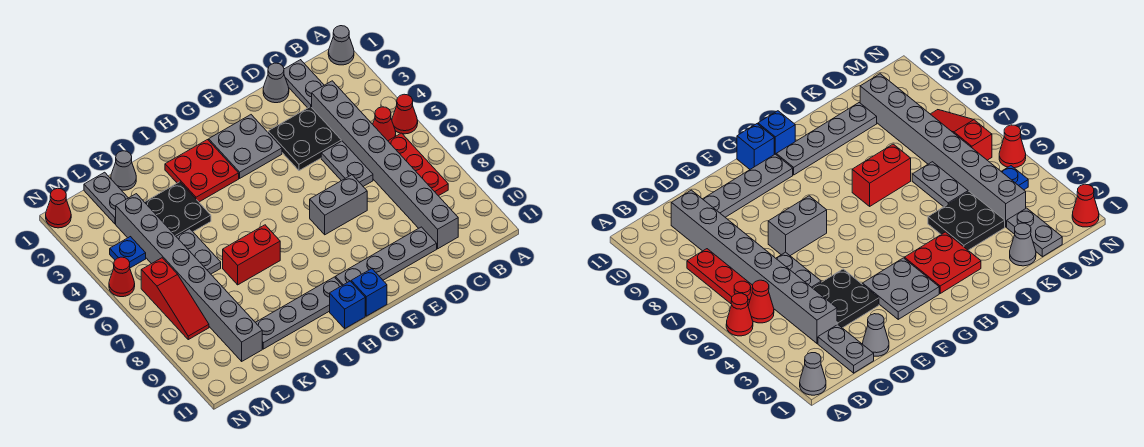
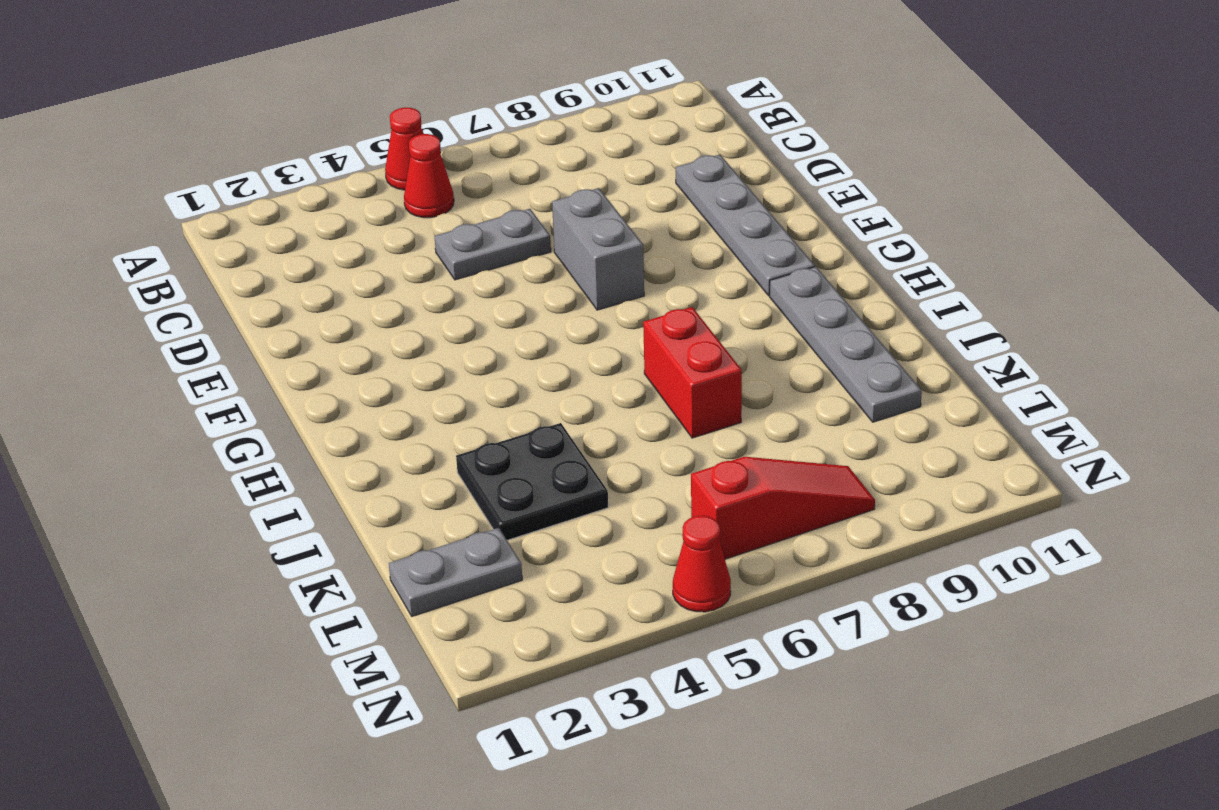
none -> grey cone A1 level 1
none -> red plate B6:B8 level 1
none -> grey plate C1:C2 level 1

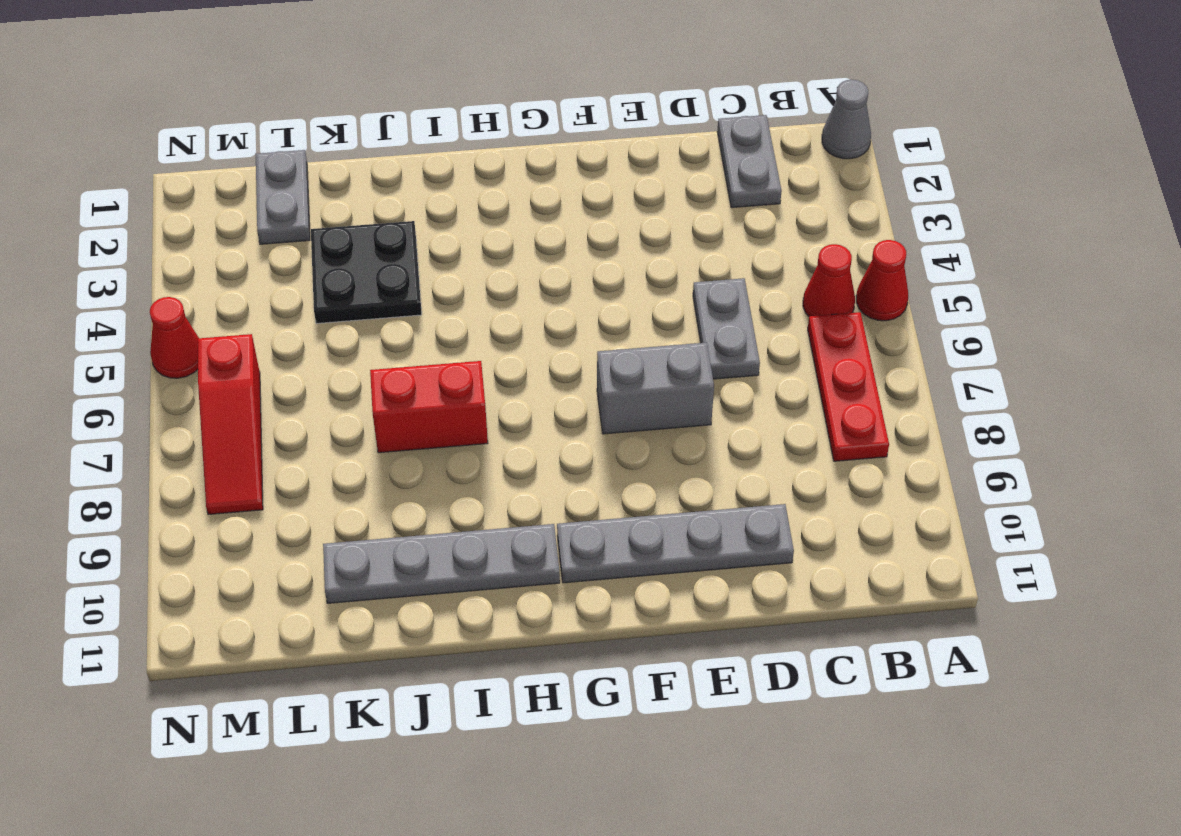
none -> grey brick C3:C10 level 1
none -> grey cone D1 level 1
none -> black plate D3:E4 level 1

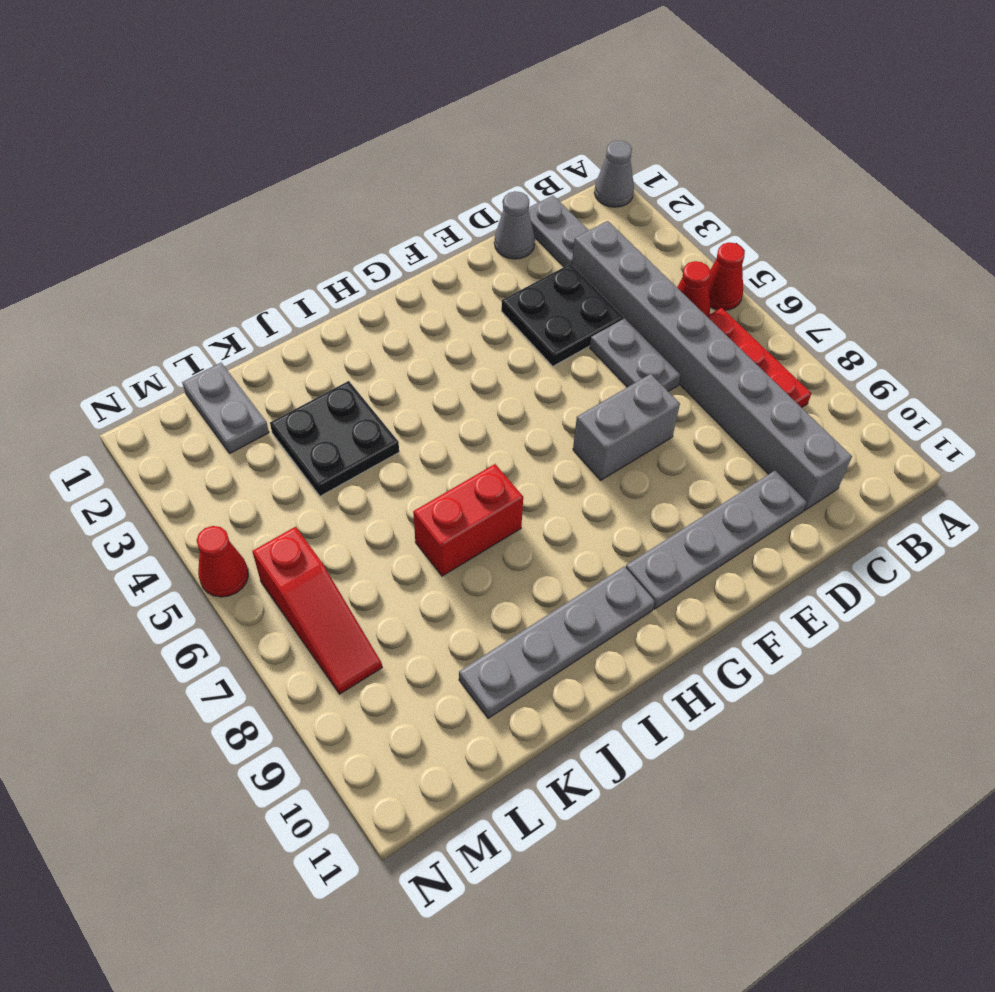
none -> grey plate F2:G3 level 1
none -> blue brick G11 level 1
none -> red plate H2:I3 level 1

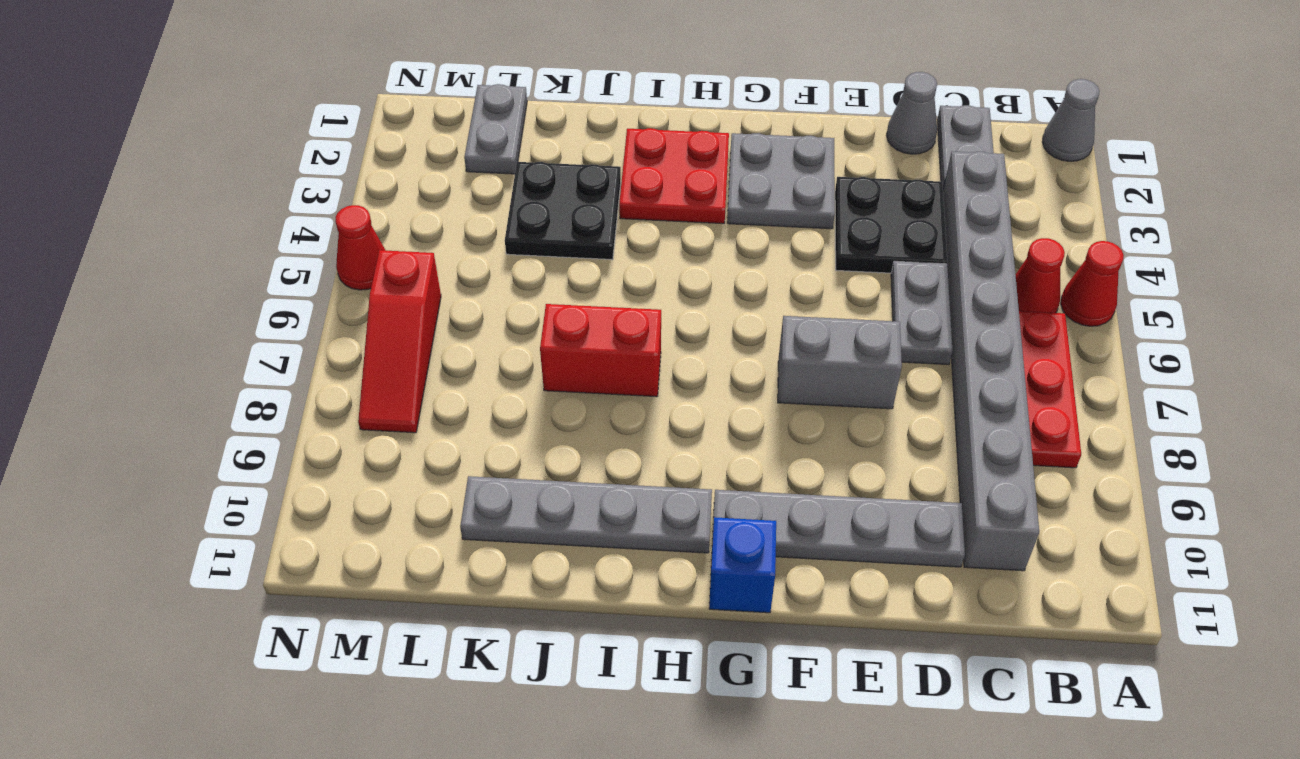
none -> blue brick H11 level 1
none -> grey cone K1 level 1
none -> grey plate K5:K6 level 1

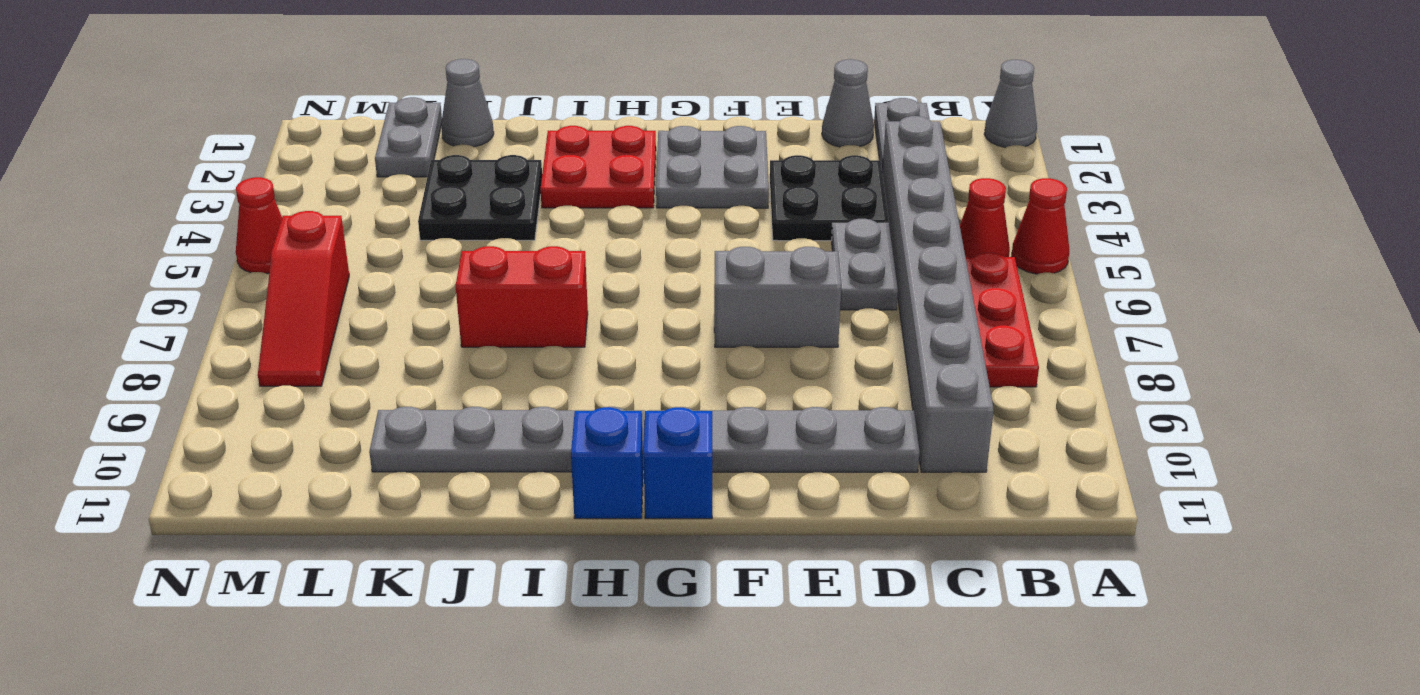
none -> grey plate K5:K6 level 1
none -> grey brick L3:L10 level 1
none -> blue plate M4 level 1

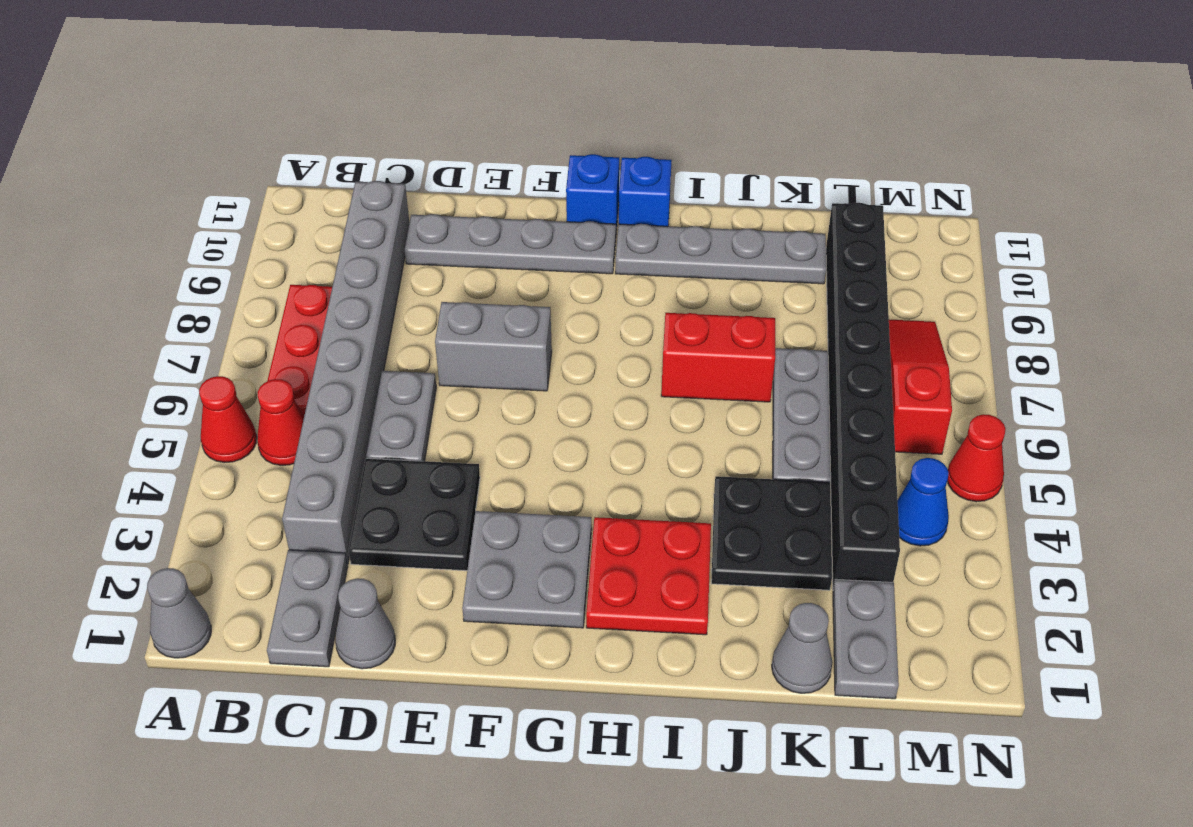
grey plate K5:K7 level 1 -> grey plate K5:K6 level 1
black brick L3:L10 level 1 -> grey brick L3:L10 level 1
blue cone M4 level 1 -> blue plate M4 level 1
none -> red cone N1 level 1

